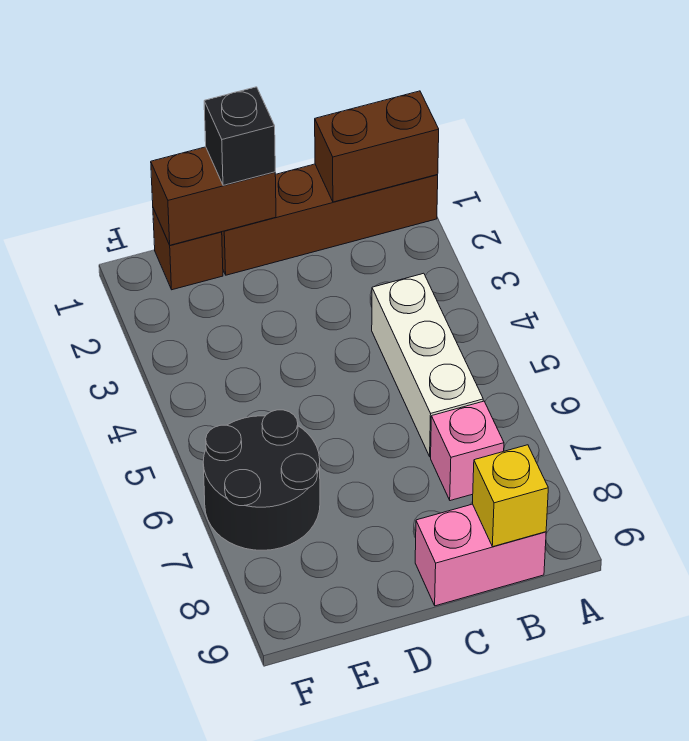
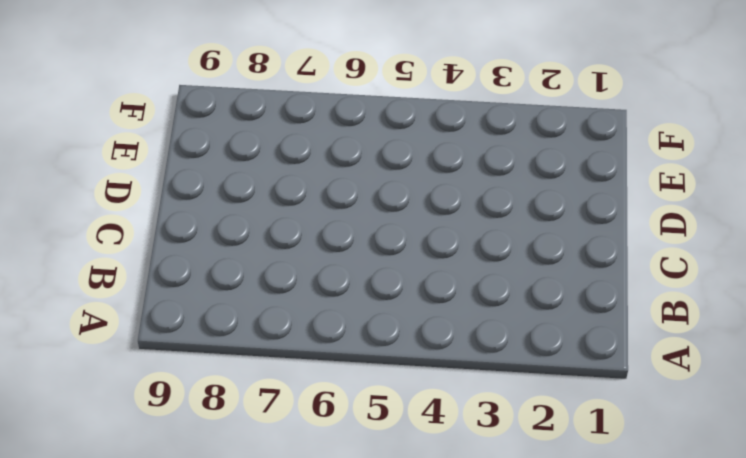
none -> brown brick A1:D1 level 1
none -> white brick B4:B6 level 1

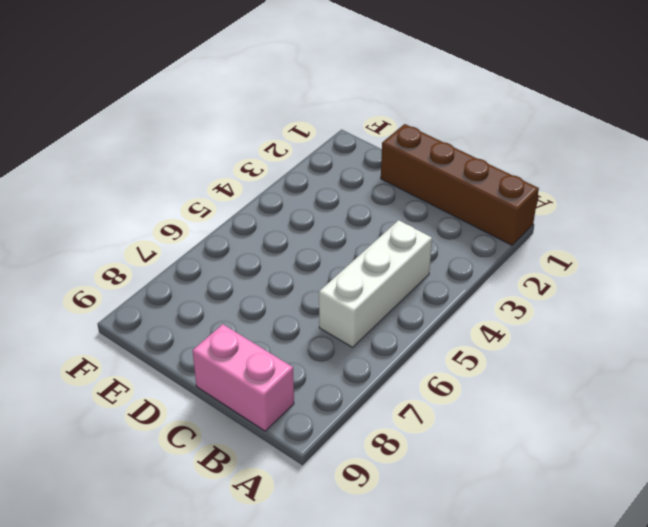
none -> pink brick B7 level 1
none -> brown brick E1 level 1

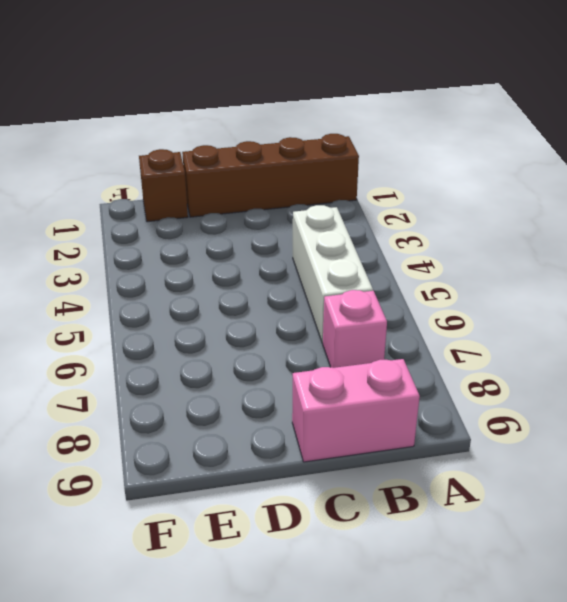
none -> black round brick E6:F7 level 1
none -> brown brick A1:B1 level 2

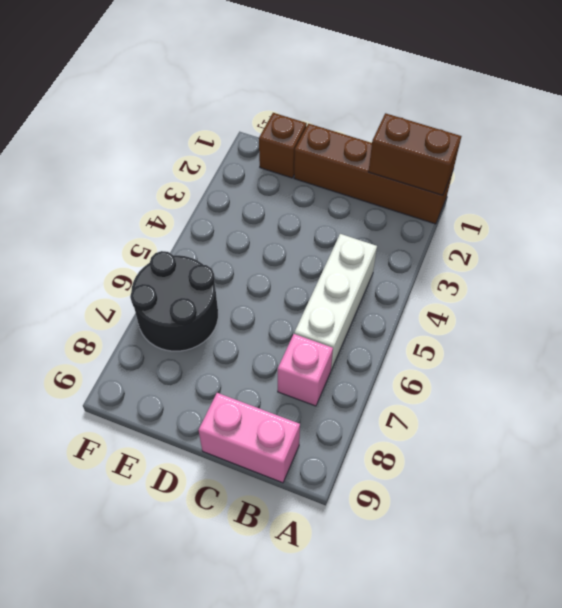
none -> yellow brick B9 level 2
none -> brown brick D1:E1 level 2

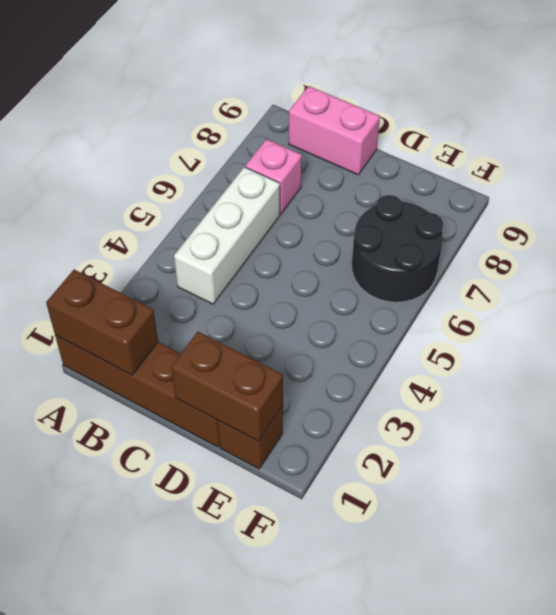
none -> yellow brick B9 level 2
none -> black brick D1 level 3

